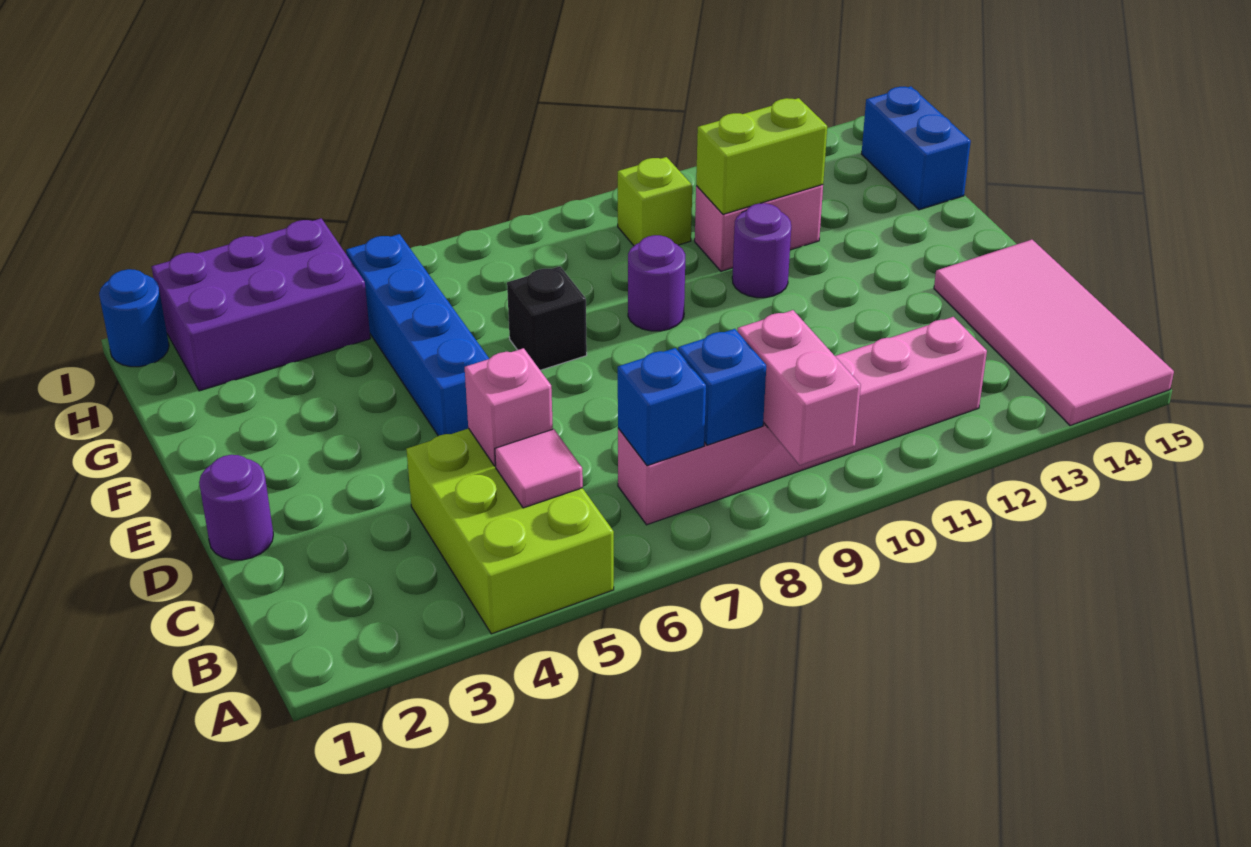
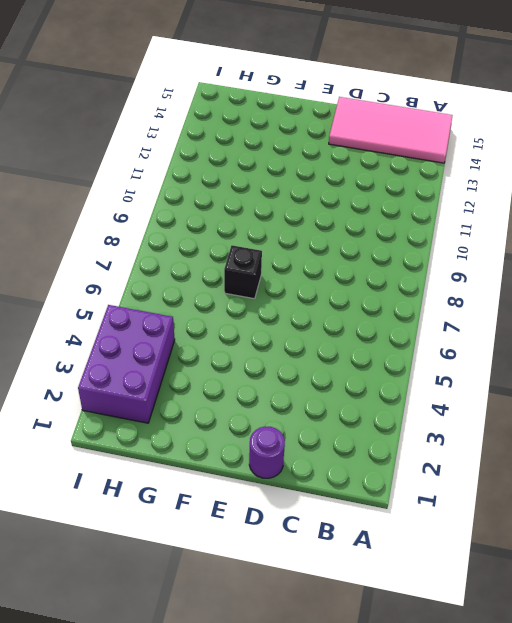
none -> lime brick A4:C5 level 1
none -> pink brick B7:B12 level 1
none -> blue brick E5:H5 level 1

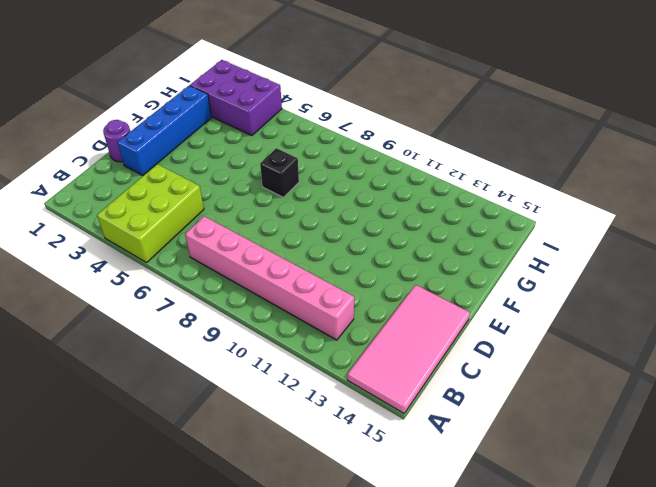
blue brick D2:G2 level 1 -> blue brick E5:H5 level 1
none -> purple round brick F9 level 1
none -> purple round brick F11 level 1
none -> pink brick G11:G12 level 1

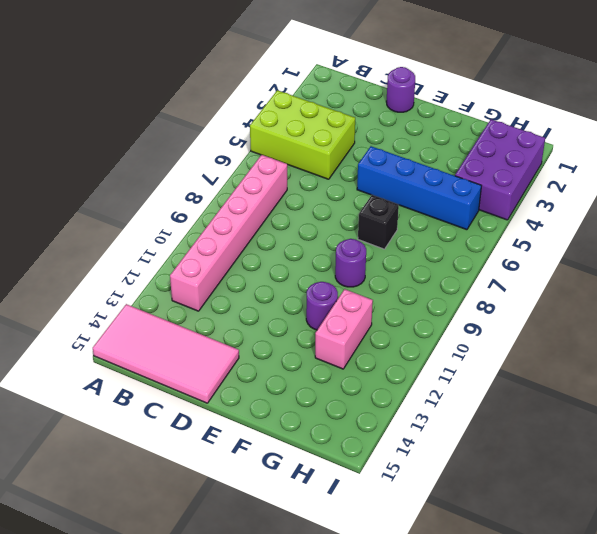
none -> blue brick G15:H15 level 1
none -> lime brick H10 level 1
none -> blue round brick I1 level 1

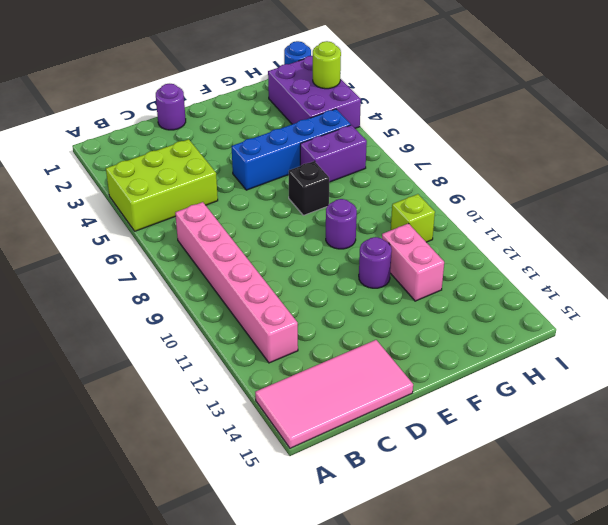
purple brick G6:H6 level 1 -> none
lime round brick I3 level 2 -> none
none -> blue brick G15:H15 level 1
none -> pink brick A9:B9 level 2
none -> pink tile B5 level 2

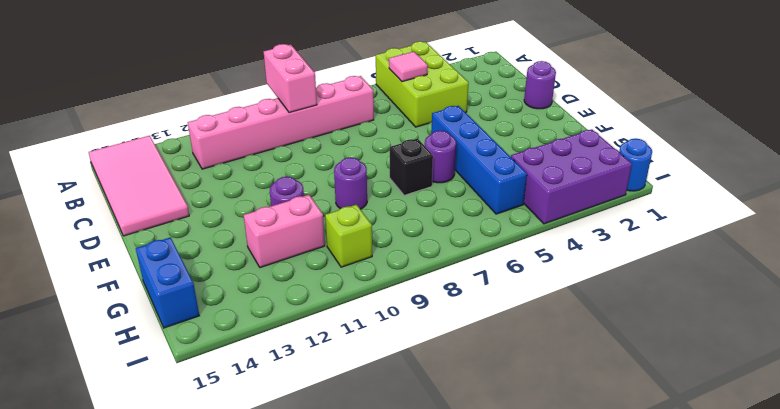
purple round brick F6 level 1 -> none
none -> blue brick B7 level 2
none -> blue brick B8 level 2
none -> pink brick C5 level 2

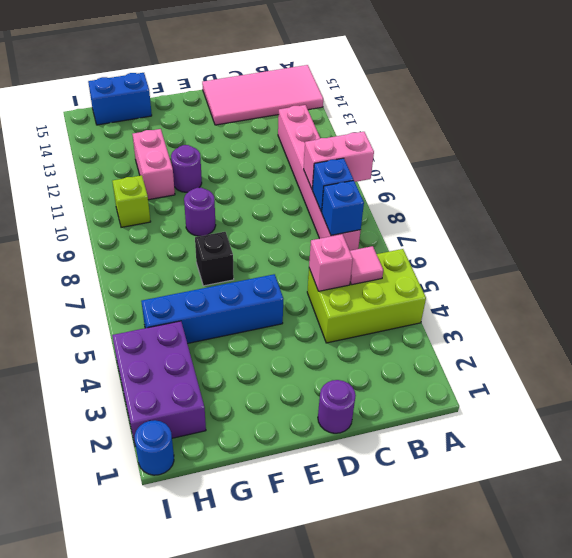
none -> lime brick G11:G12 level 2

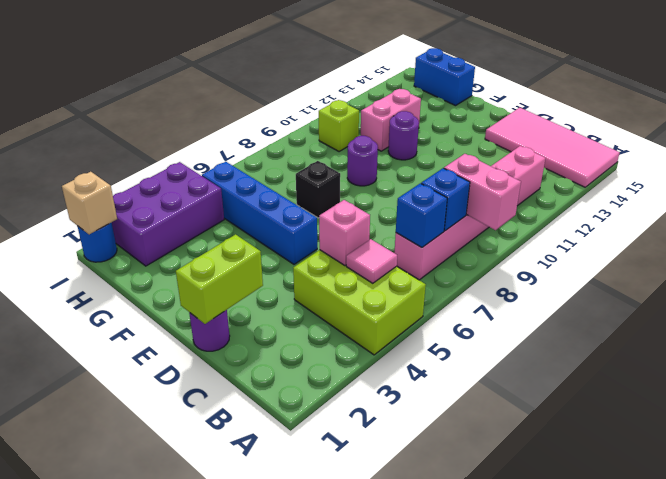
lime brick D1:D2 level 2 -> lime brick G11:G12 level 2
tan brick I1 level 2 -> none

